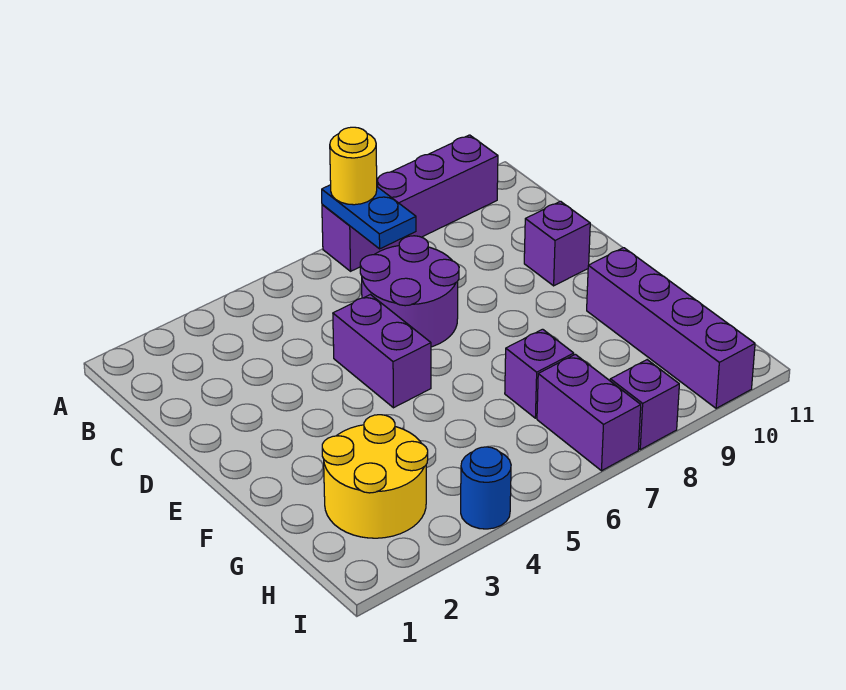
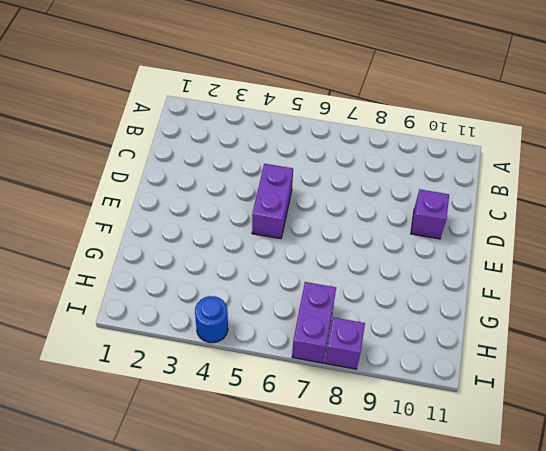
none -> purple brick A7:A10 level 1
none -> purple round brick C6:D7 level 1
none -> purple brick F10:I10 level 1

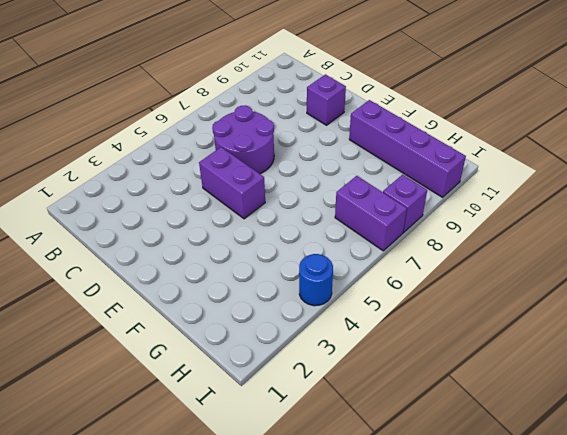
none -> purple brick A7:A10 level 1
none -> yellow round brick G2:H3 level 1
none -> purple brick G7 level 1

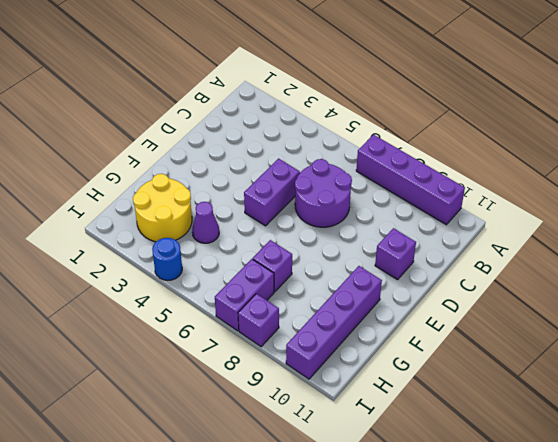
purple cone G4 level 1 -> none
none -> blue plate A7:B7 level 2
none -> yellow round brick A7 level 3

